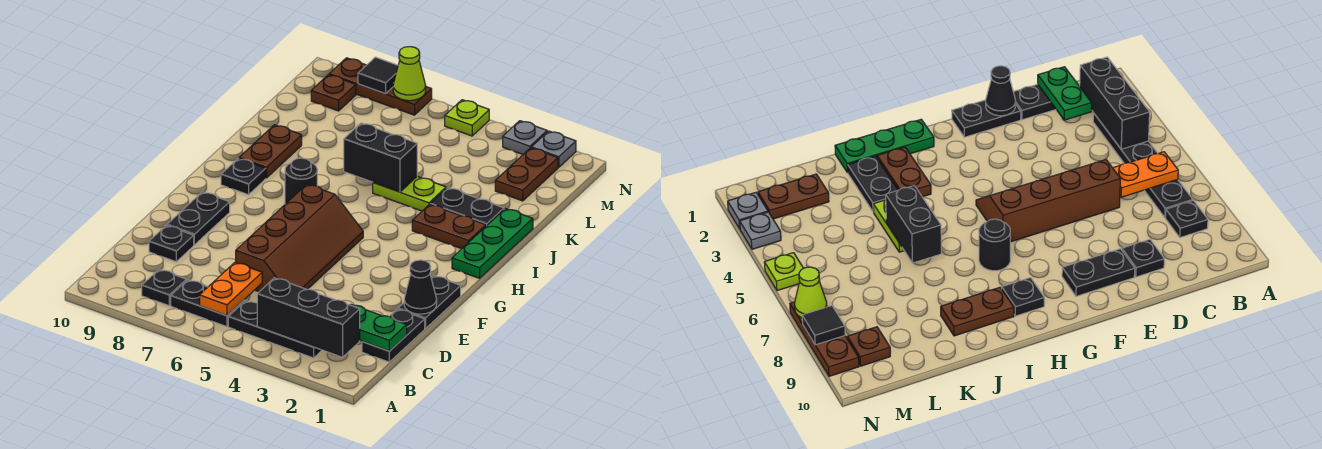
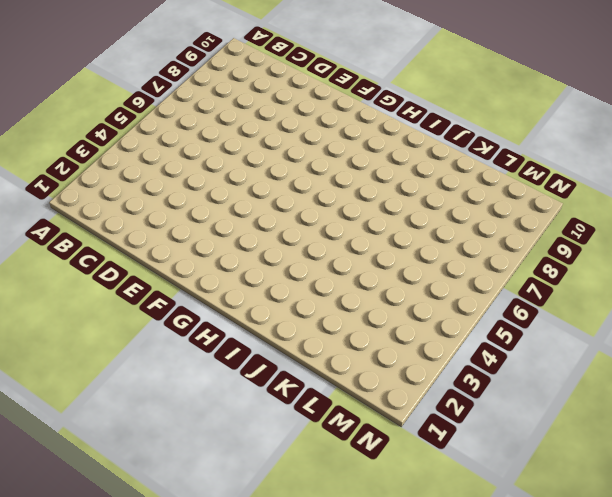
none -> black plate B3:B5 level 1
none -> black plate B6:B7 level 1
none -> black plate B8 level 1

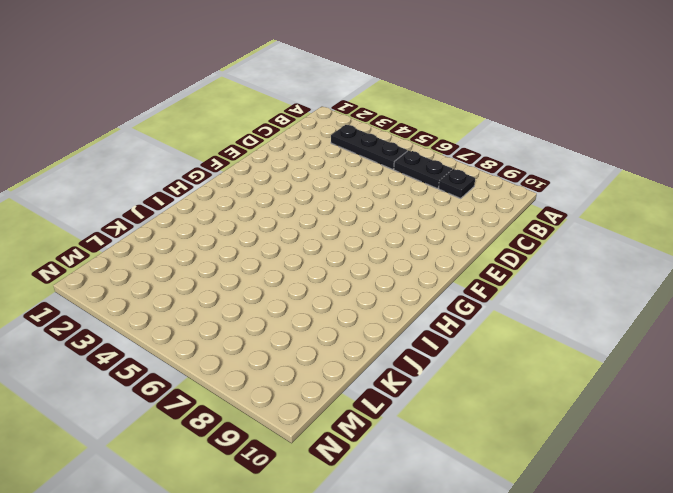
none -> black plate C1:D1 level 1
none -> brown slope D5:G6 level 1 top 6
none -> black plate D9 level 1

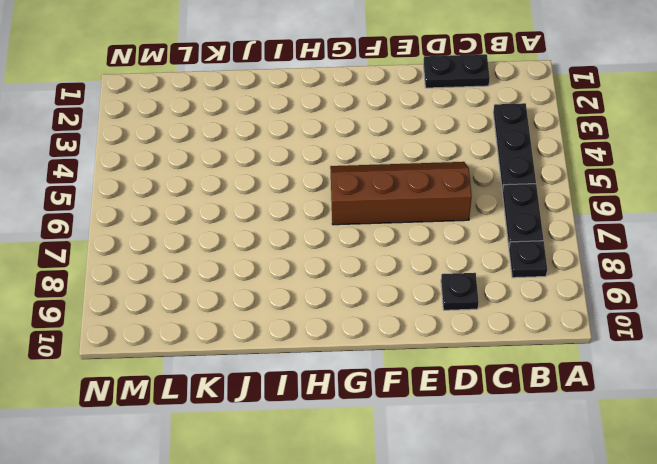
none -> black plate E1:F1 level 1
none -> black plate E9:F9 level 1
none -> green plate H1:J1 level 1

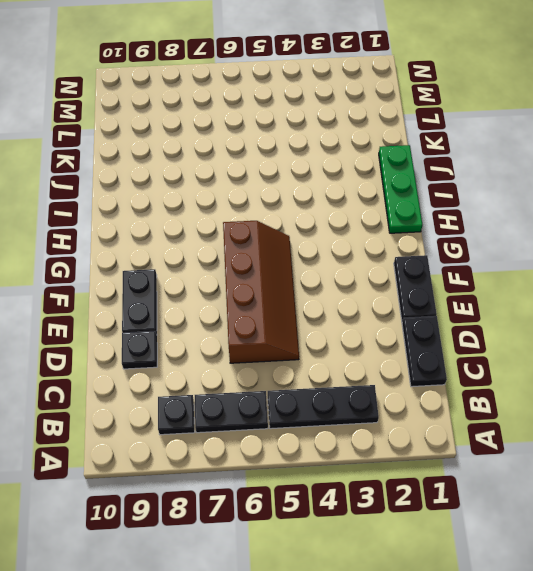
none -> black round brick H7 level 1
none -> black plate H9 level 1
none -> brown plate I2:I3 level 1

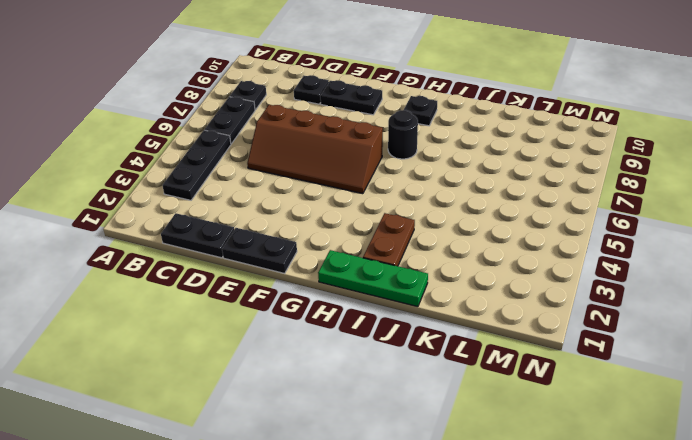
none -> brown plate I9:J9 level 1
none -> black plate J2:J3 level 1
none -> lime plate J4:J5 level 1

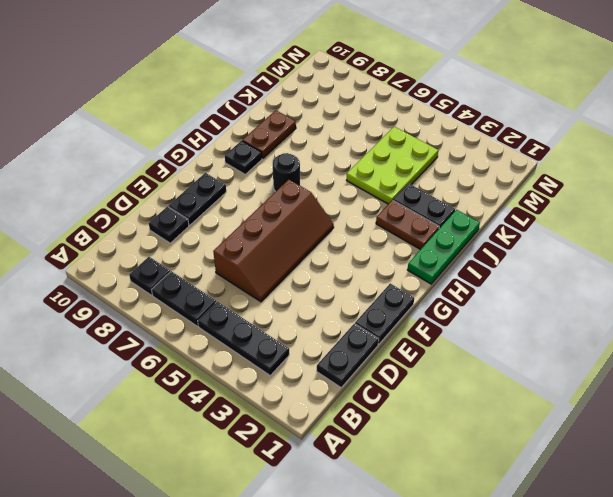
lime plate J4:L5 level 1 -> lime plate J4:J5 level 1
none -> brown plate L2:M2 level 1
none -> brown plate M9 level 1
none -> grey plate N2 level 1

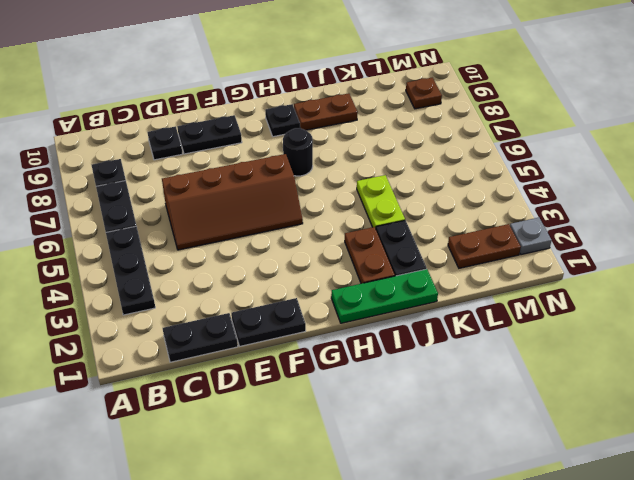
none -> grey plate N3 level 1
none -> lime plate N5 level 1
none -> brown plate N7:N9 level 1

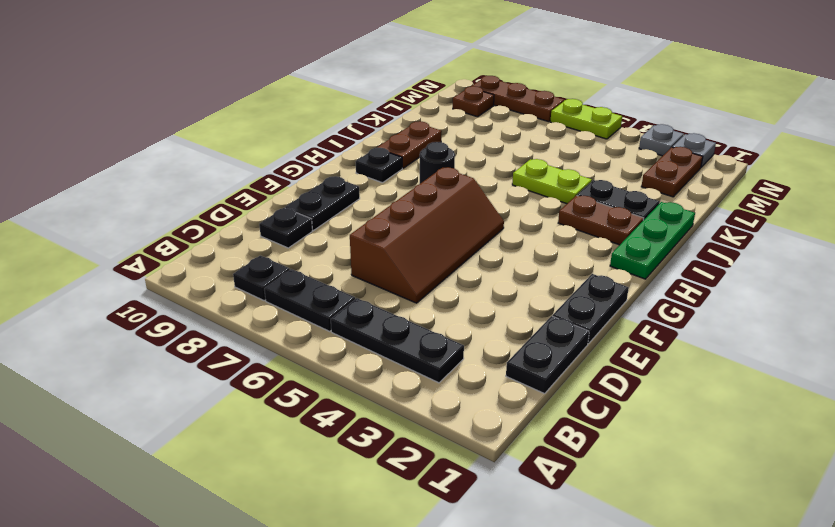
lime plate N5:N6 level 1 -> lime plate N5 level 1
none -> black brick B2:B4 level 2
none -> orange plate B6:C6 level 2
none -> green plate C1:C2 level 2

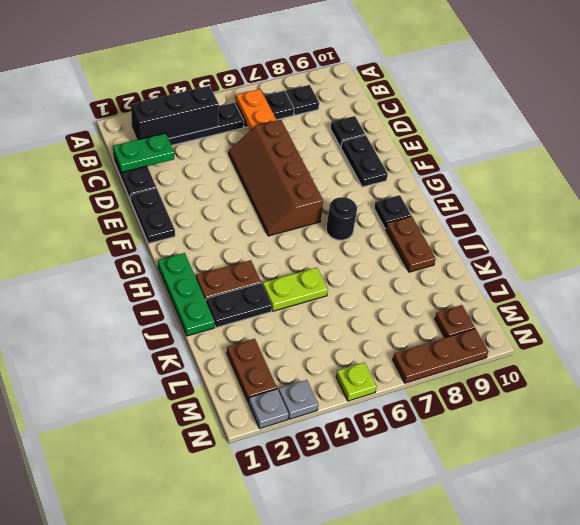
none -> black cone E1 level 2
none -> black brick J5:J6 level 2
none -> lime cone N7 level 2

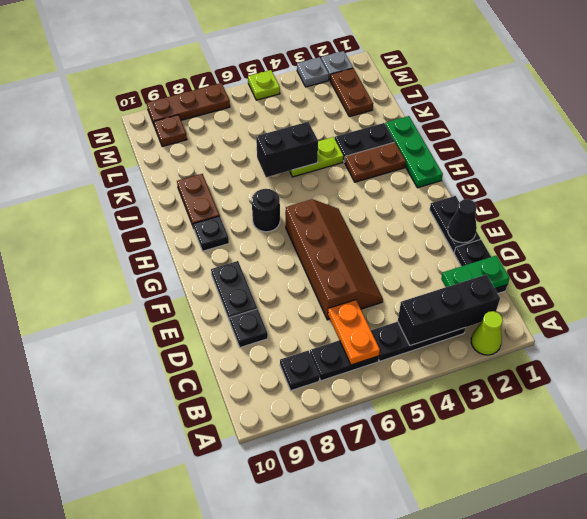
lime cone A2 level 1 -> lime cone N7 level 2
none -> black tile N8 level 2

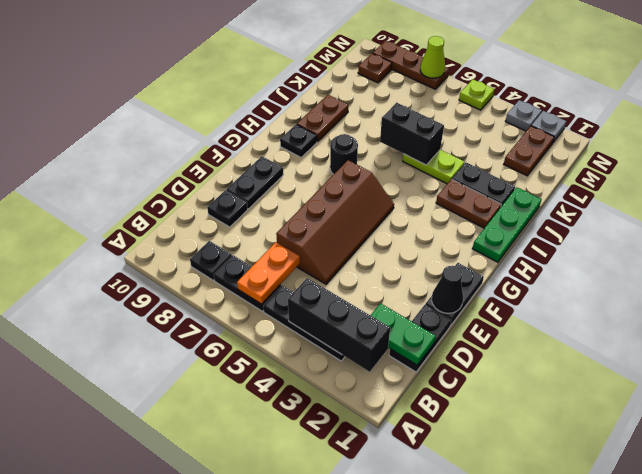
none -> black tile N8 level 2

